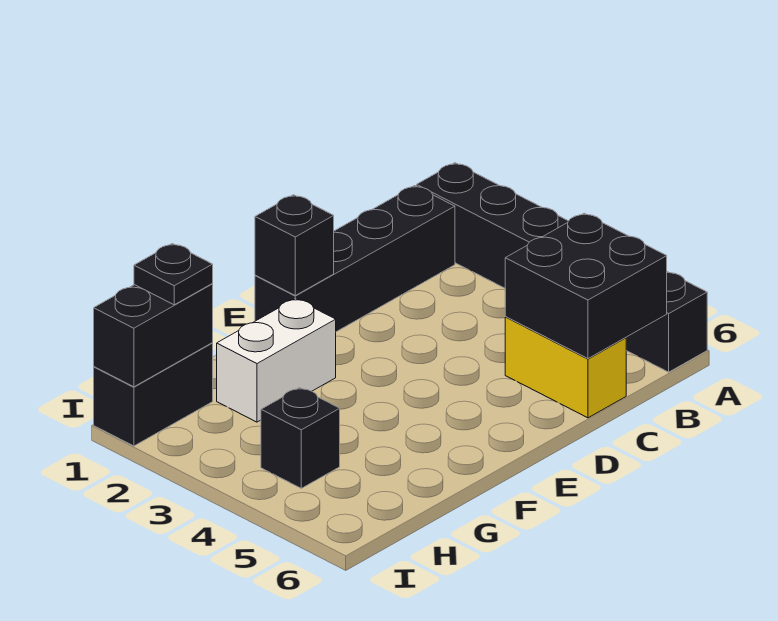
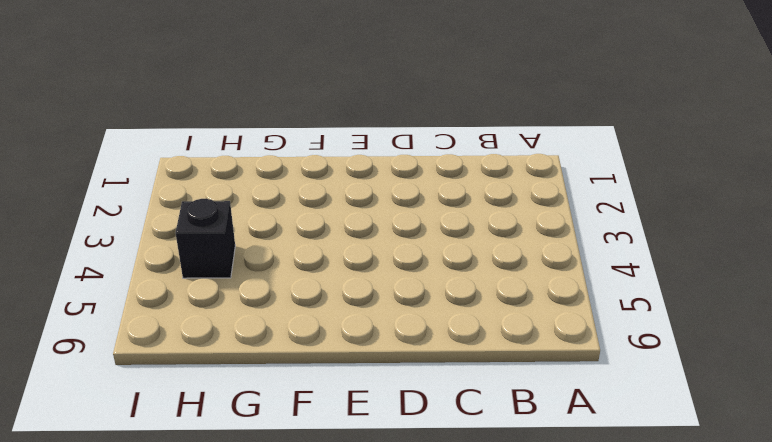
none -> black brick A1:A6 level 1
none -> black brick B1:E1 level 1

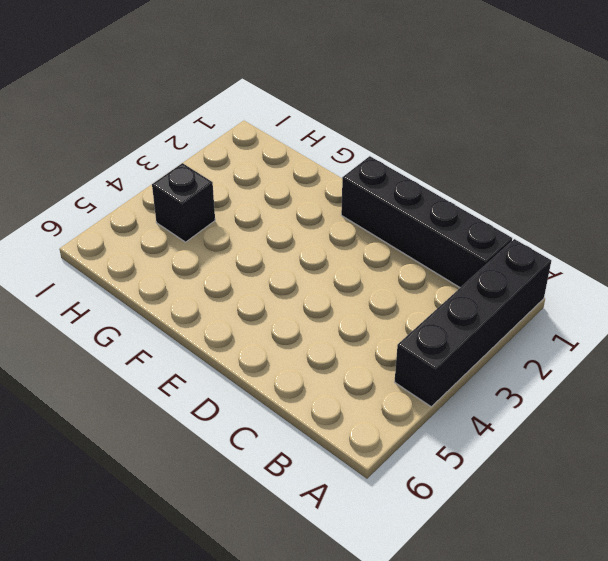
black brick A1:A4 level 1 -> black brick A1:A6 level 1
none -> yellow brick C5:C6 level 1
none -> white brick F2:G2 level 1

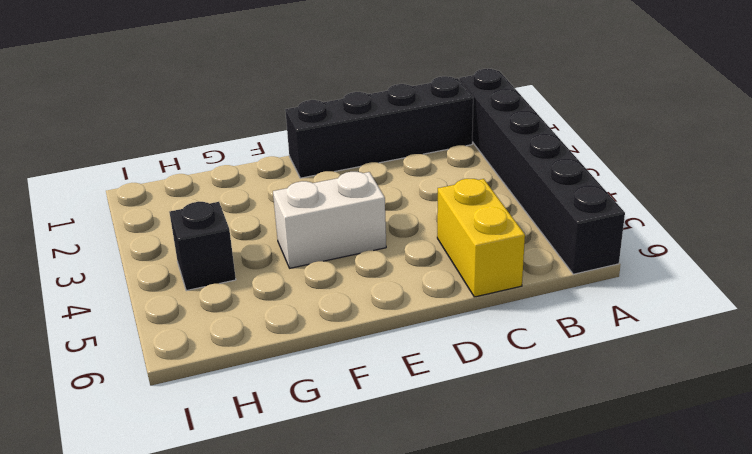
white brick E4:F4 level 1 -> white brick F2:G2 level 1
none -> black brick H1:I1 level 1
none -> black brick B5:C6 level 2

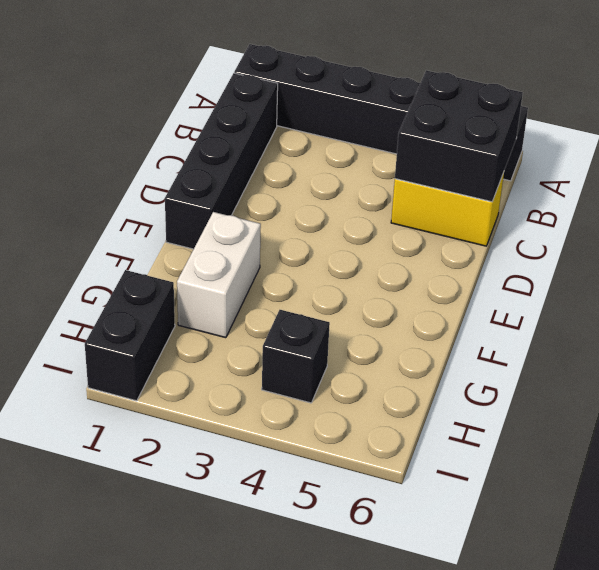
none -> black brick E1 level 2
none -> black brick H1:I1 level 2

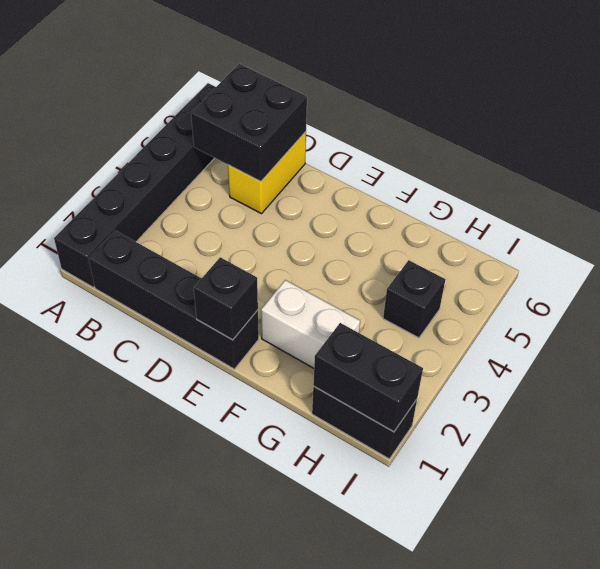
none -> black plate H1 level 3

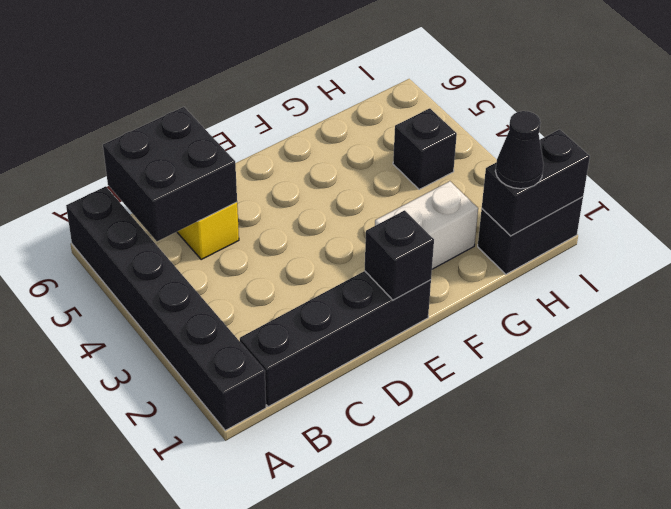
black cone H1 level 3 -> black plate H1 level 3

